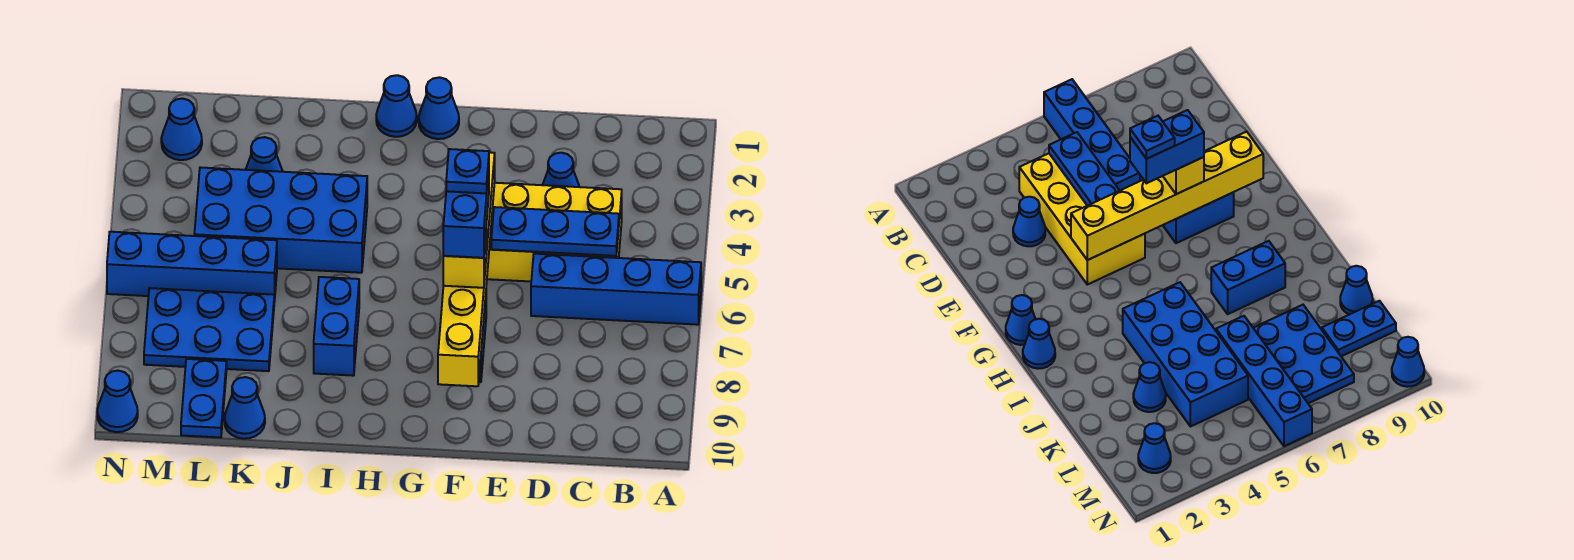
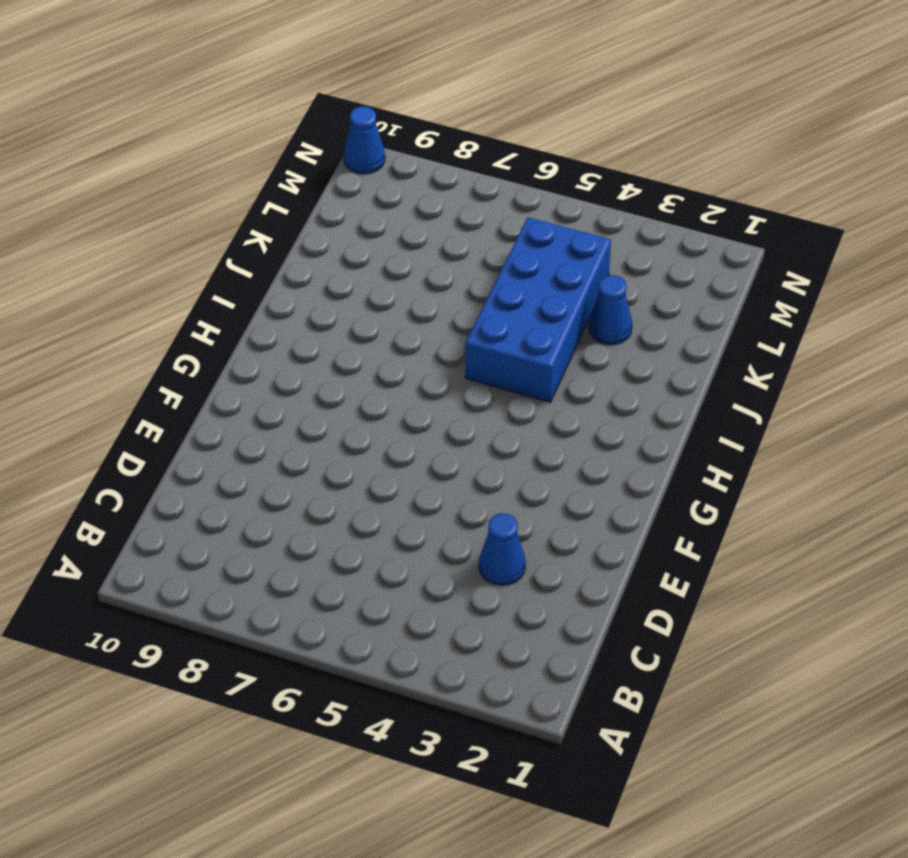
none -> blue brick A6:D6 level 1
none -> yellow brick C4:F5 level 1
none -> blue brick F7:F8 level 1

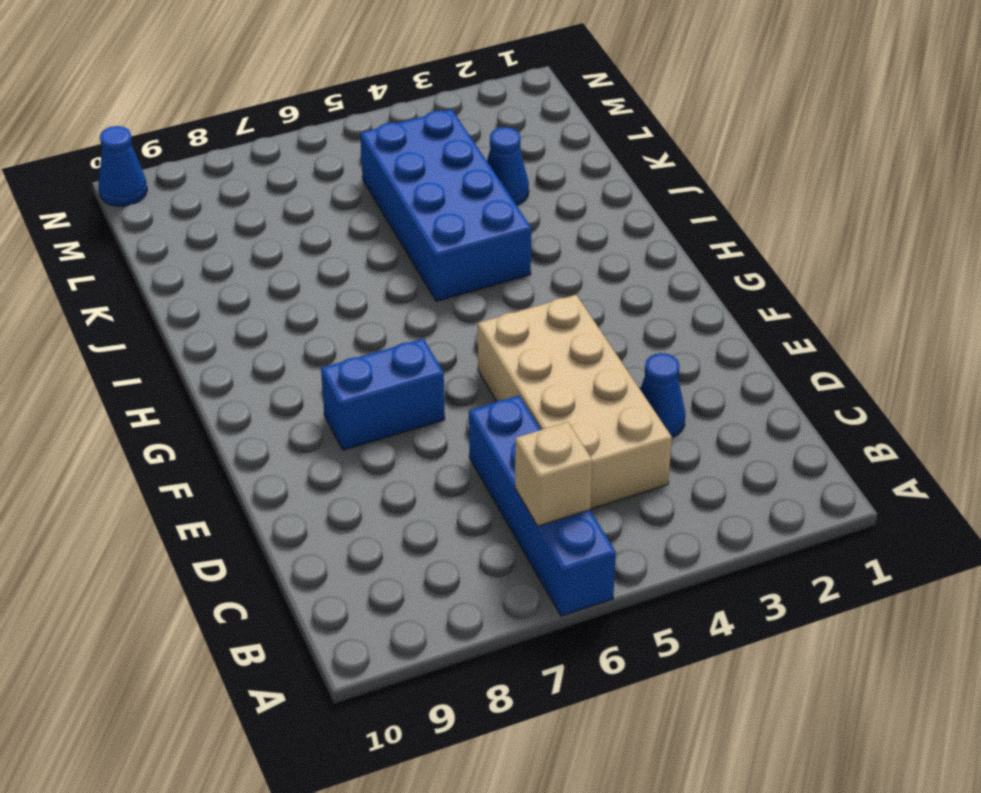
tan brick B6 level 2 -> none
tan brick C4:F5 level 1 -> yellow brick C4:F5 level 1
none -> blue cone G1 level 1
none -> blue cone H1 level 1
none -> blue brick I7:I8 level 1

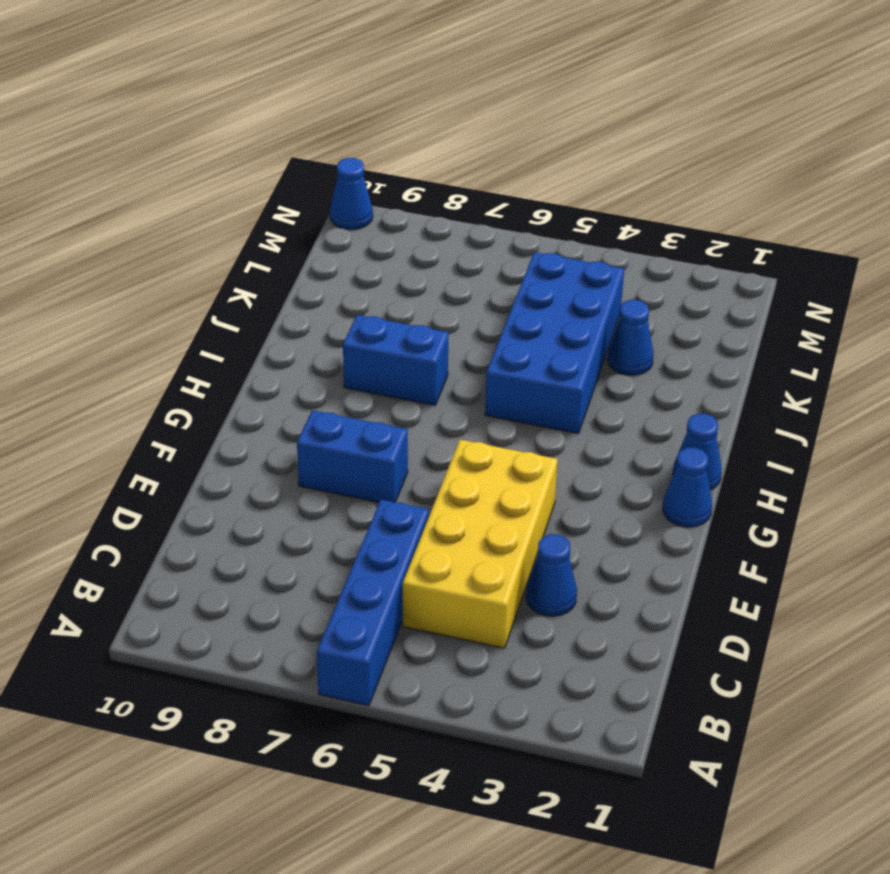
none -> blue brick K6:N6 level 1
none -> blue plate K7:M8 level 1
none -> blue cone K10 level 1

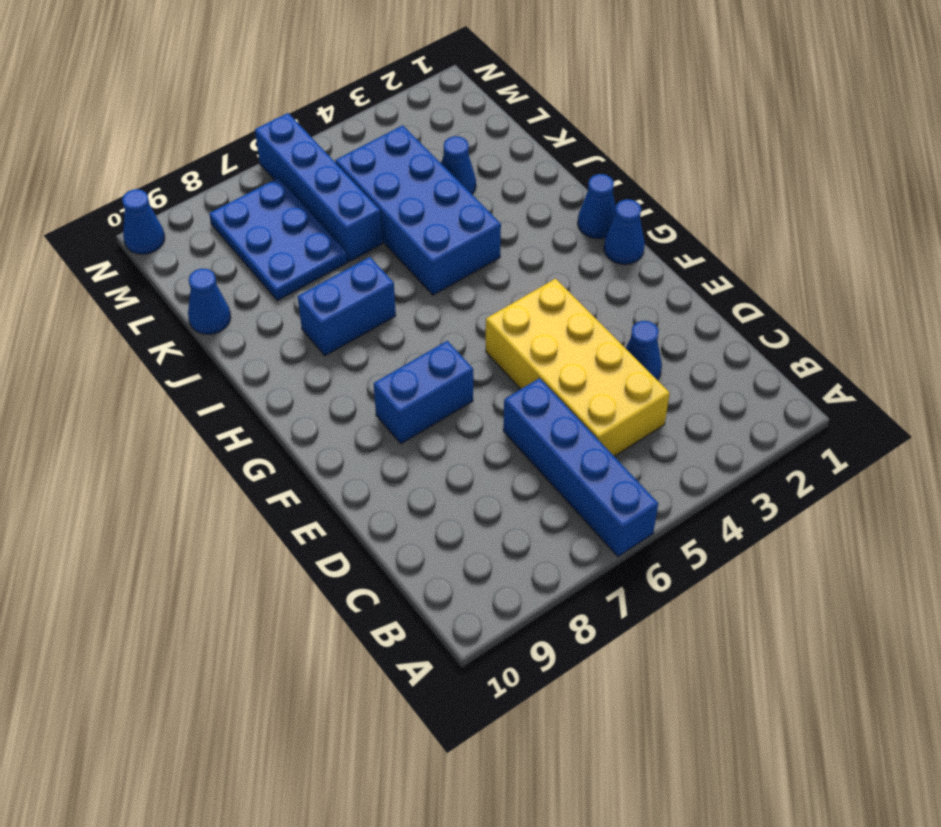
none -> blue plate L9:L10 level 1
none -> blue cone M2 level 1
none -> blue plate C5:E5 level 2

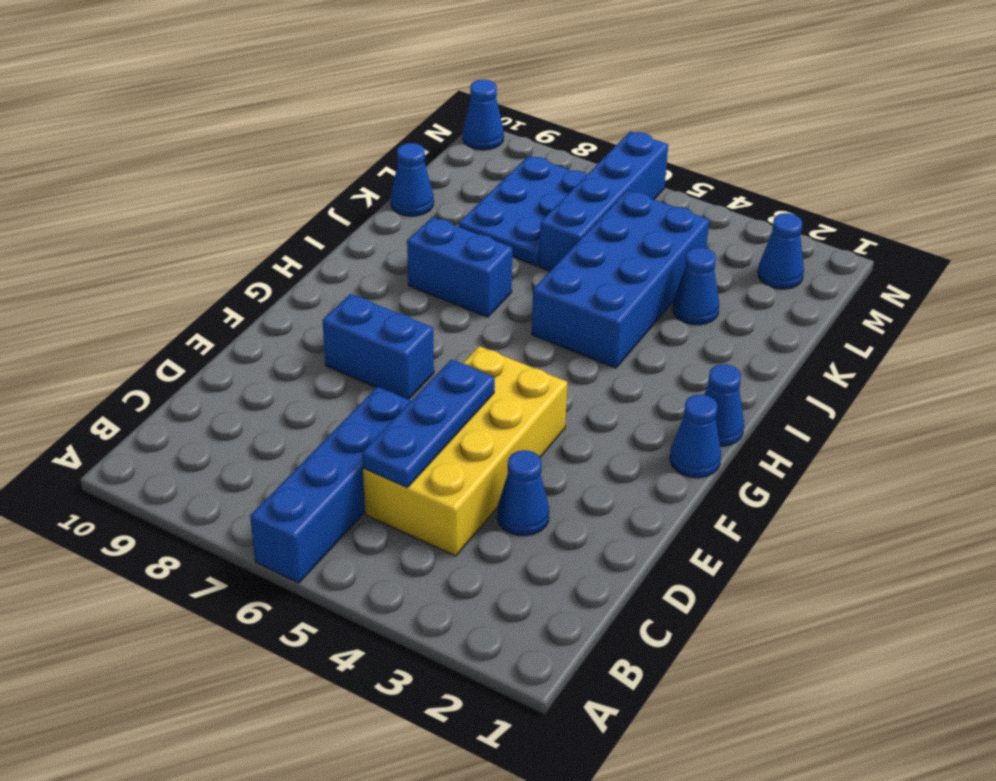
none -> blue plate L9:L10 level 1
none -> yellow brick F4:F9 level 2
none -> yellow brick F7 level 3

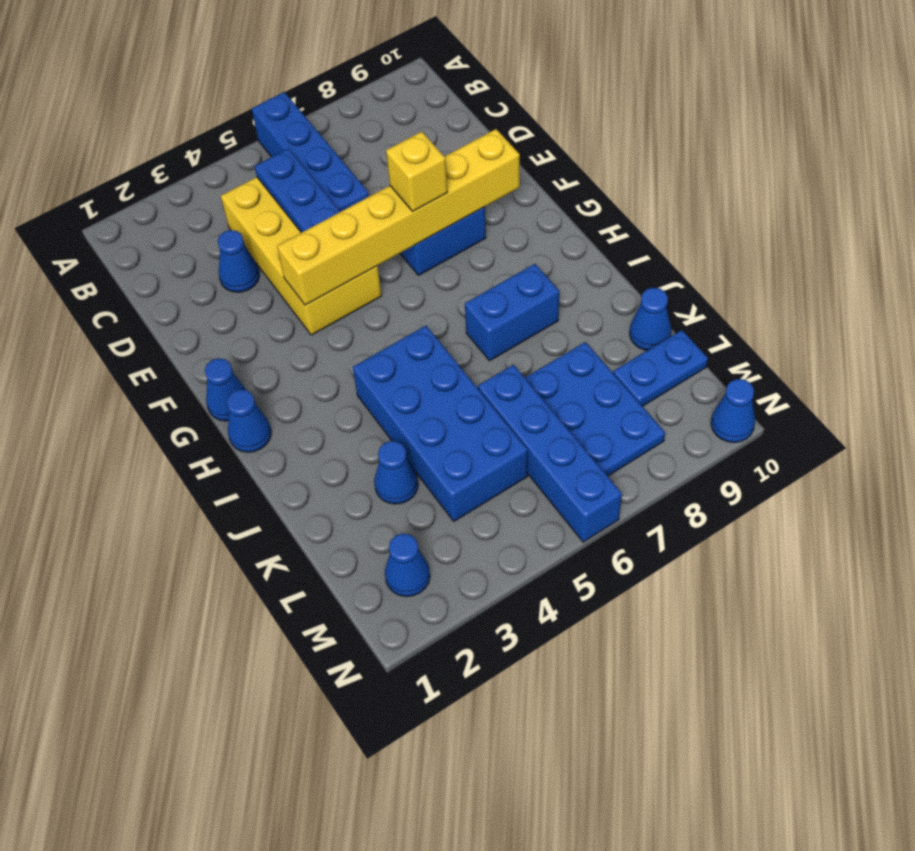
none -> blue brick F6:F7 level 4
none -> blue plate F6 level 5

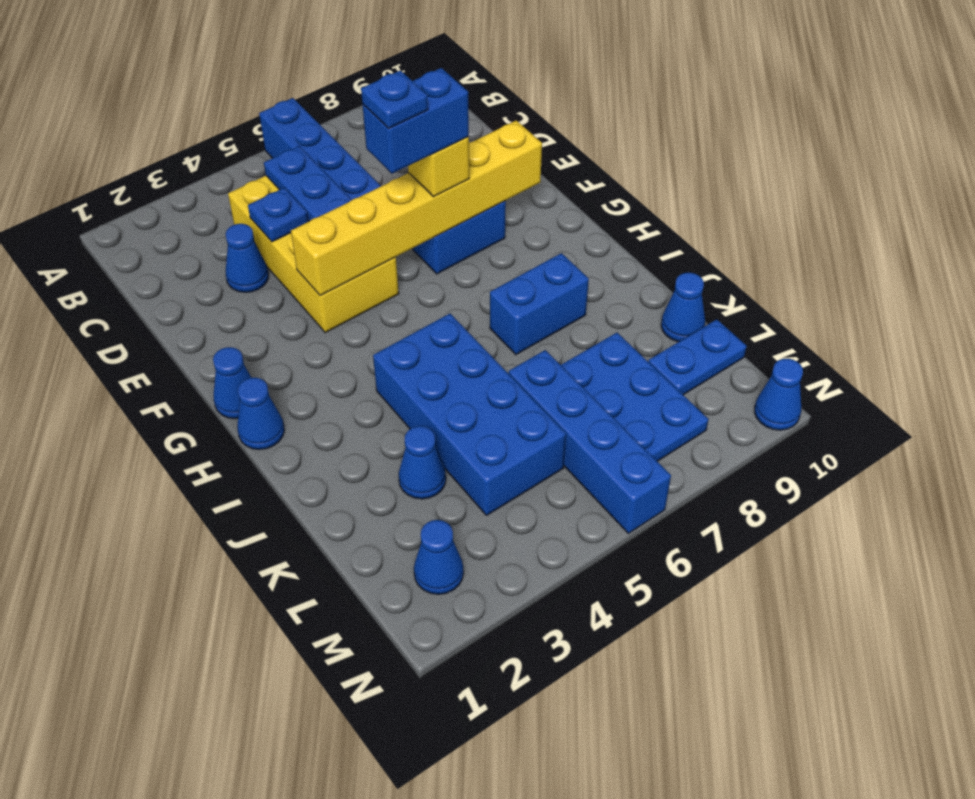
blue plate D4 level 2 -> none

